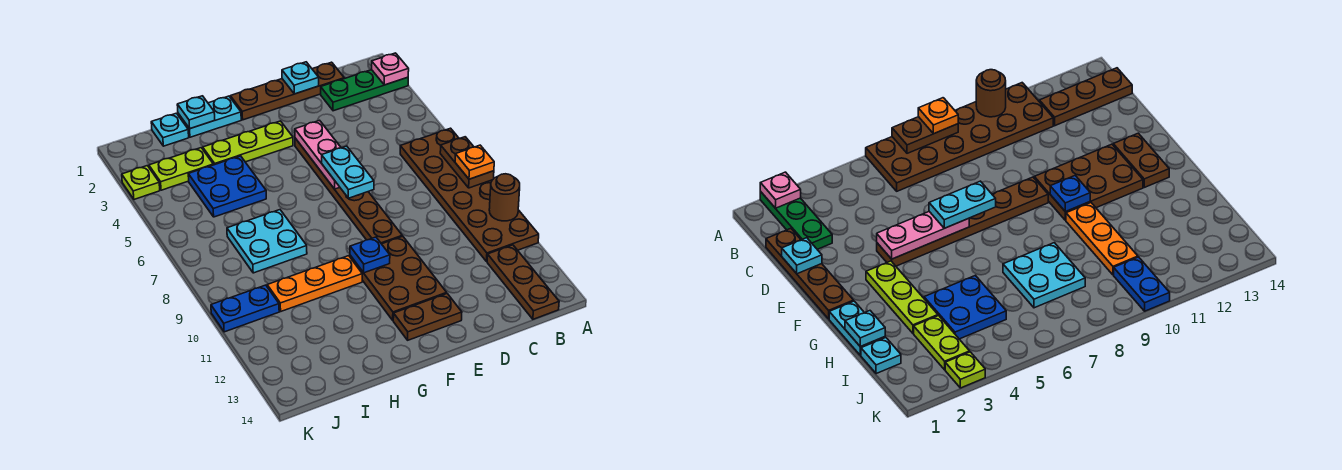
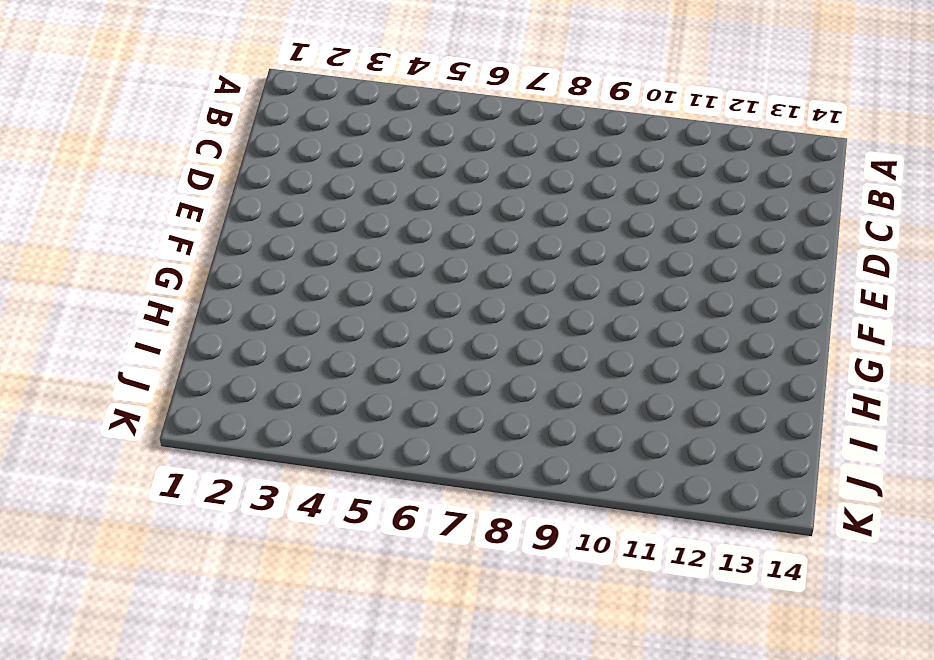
none -> green plate A2:C2 level 1
none -> brown plate A6:B11 level 1
none -> brown plate B12:B14 level 1

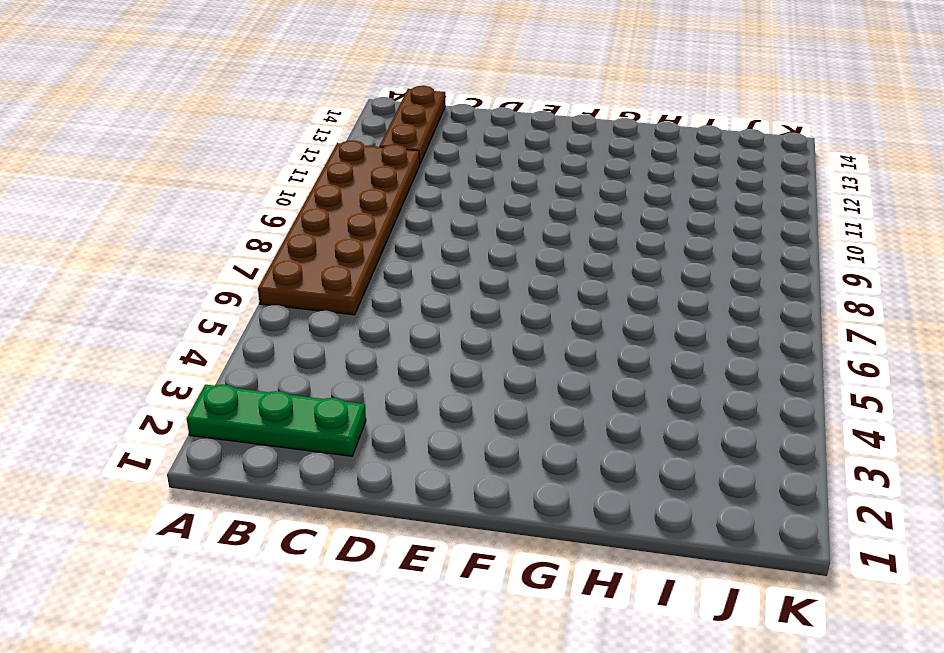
none -> brown plate C1:F1 level 1
none -> brown plate E4:E9 level 1
none -> brown plate E10:F12 level 1

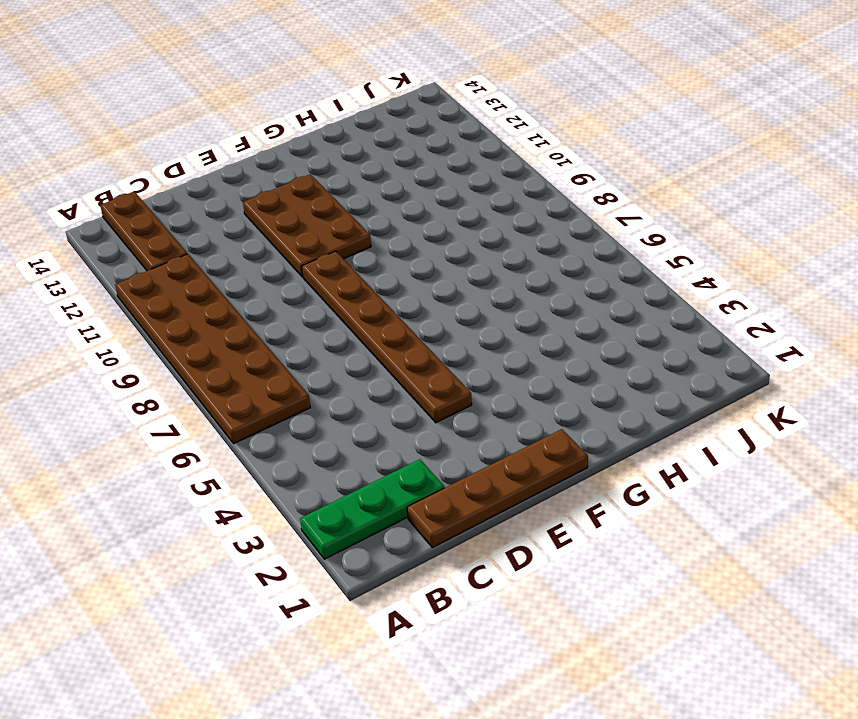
none -> brown plate E13:F13 level 1
none -> lime plate F3:H3 level 1
none -> cyan plate G1:H1 level 1

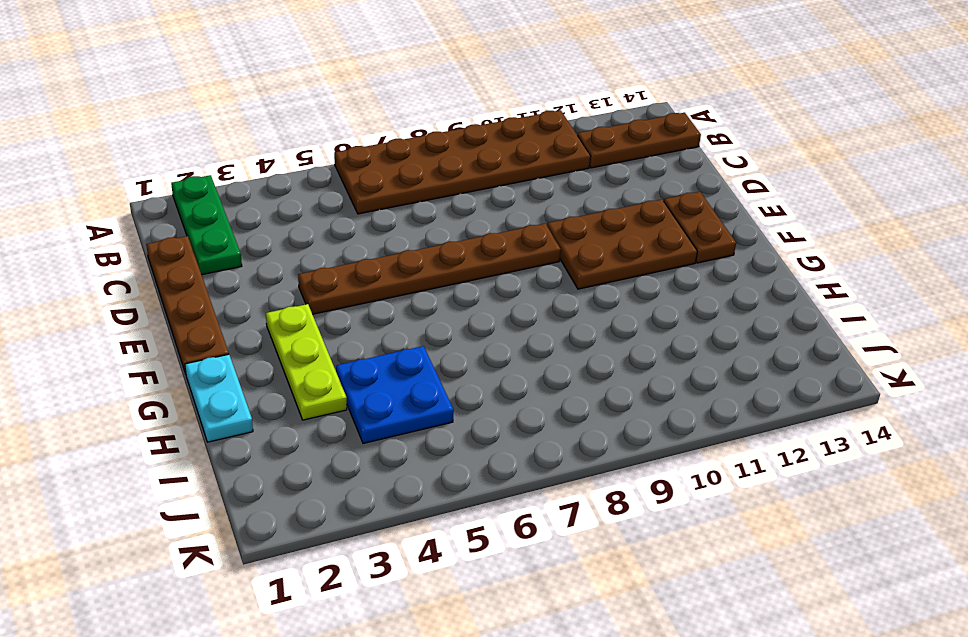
none -> orange plate G10:I10 level 1
none -> cyan plate H7:I8 level 1
none -> cyan plate I1 level 1

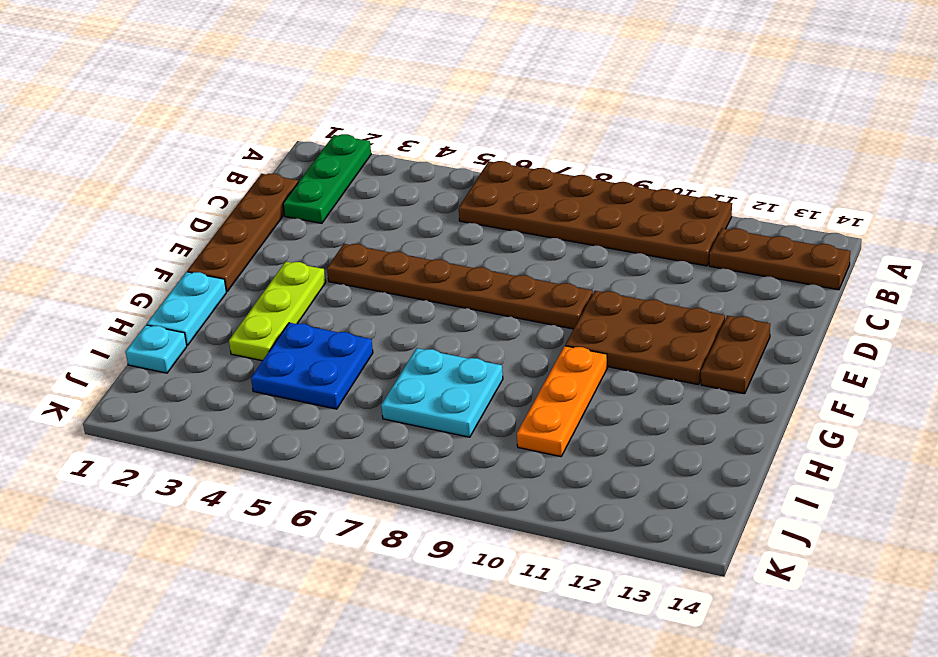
none -> lime plate I3:J3 level 1
none -> blue plate J10:K10 level 1
none -> lime plate K3 level 1

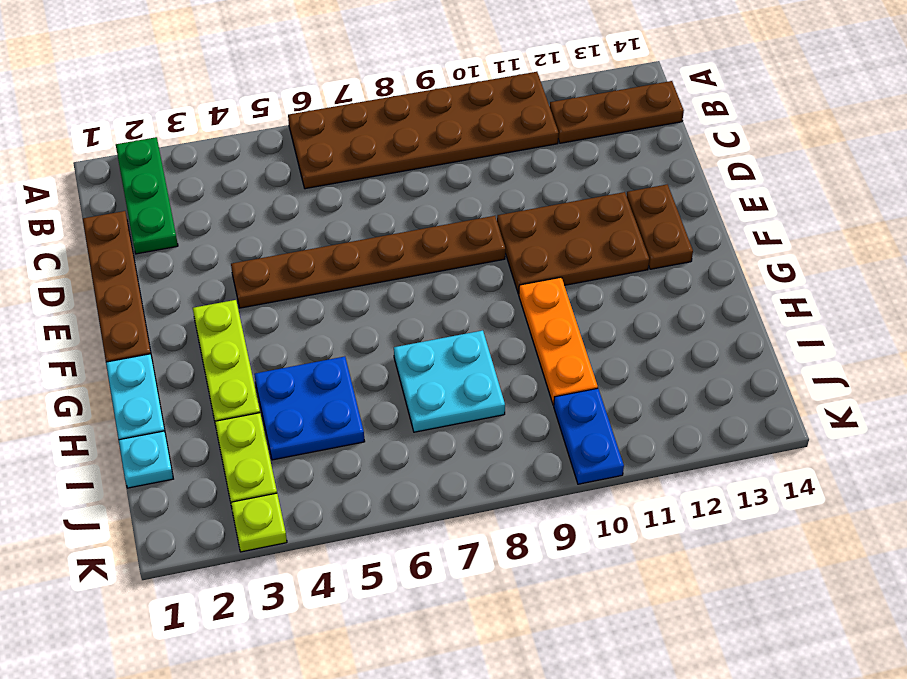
none -> pink plate A2 level 2
none -> brown plate A7:A8 level 2
none -> brown round brick A10 level 2

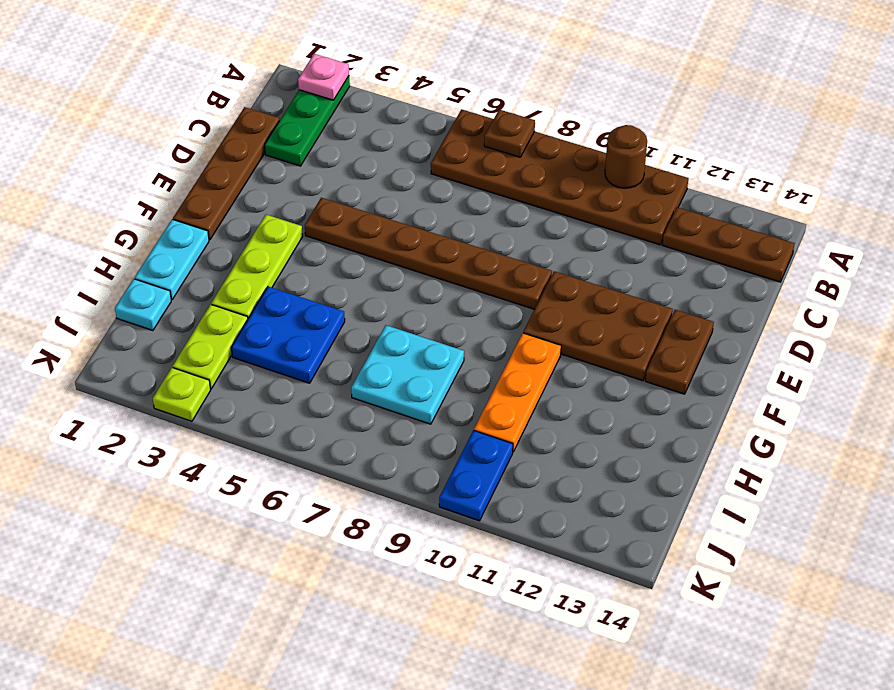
brown plate A7 level 2 -> brown plate A7:A8 level 2
none -> cyan plate D1 level 2
none -> pink plate E4:E6 level 2
none -> blue plate F10 level 2

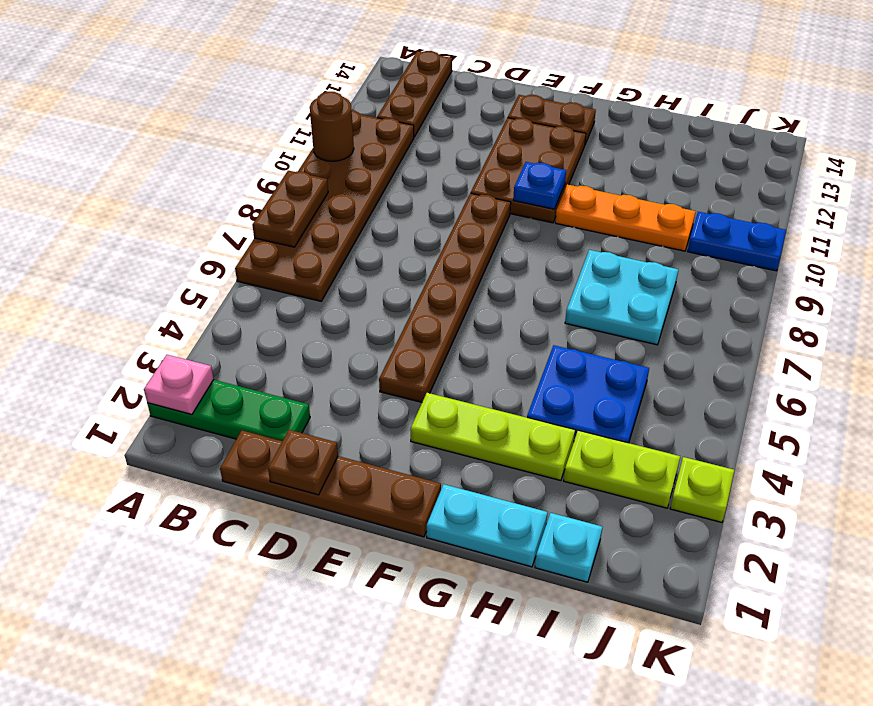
brown plate D1 level 2 -> cyan plate D1 level 2
none -> pink plate E4:E6 level 2
none -> cyan plate H1 level 2
none -> orange plate A8 level 3

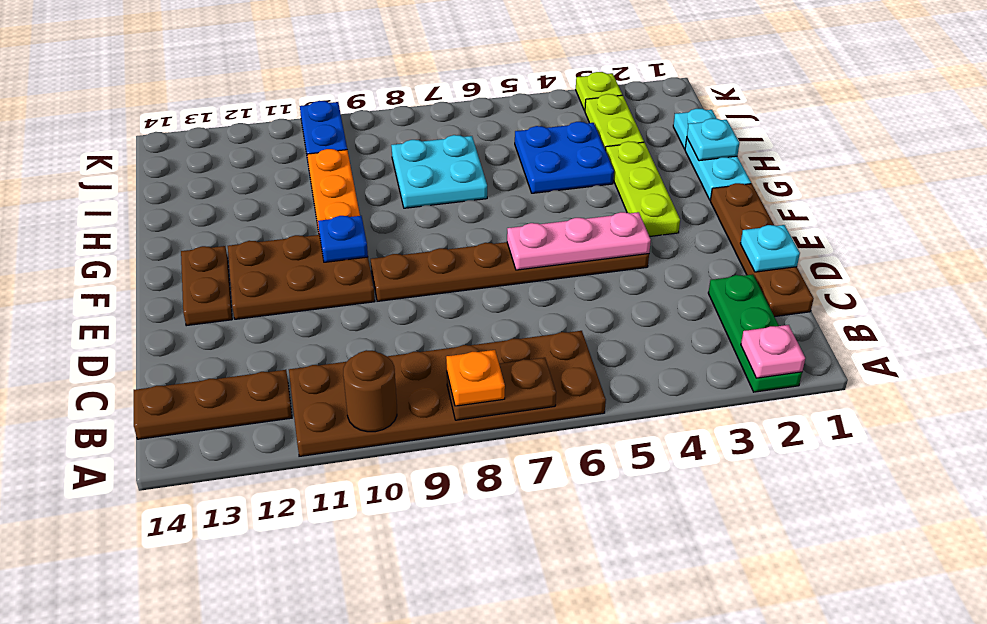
none -> cyan plate E6:E7 level 3

